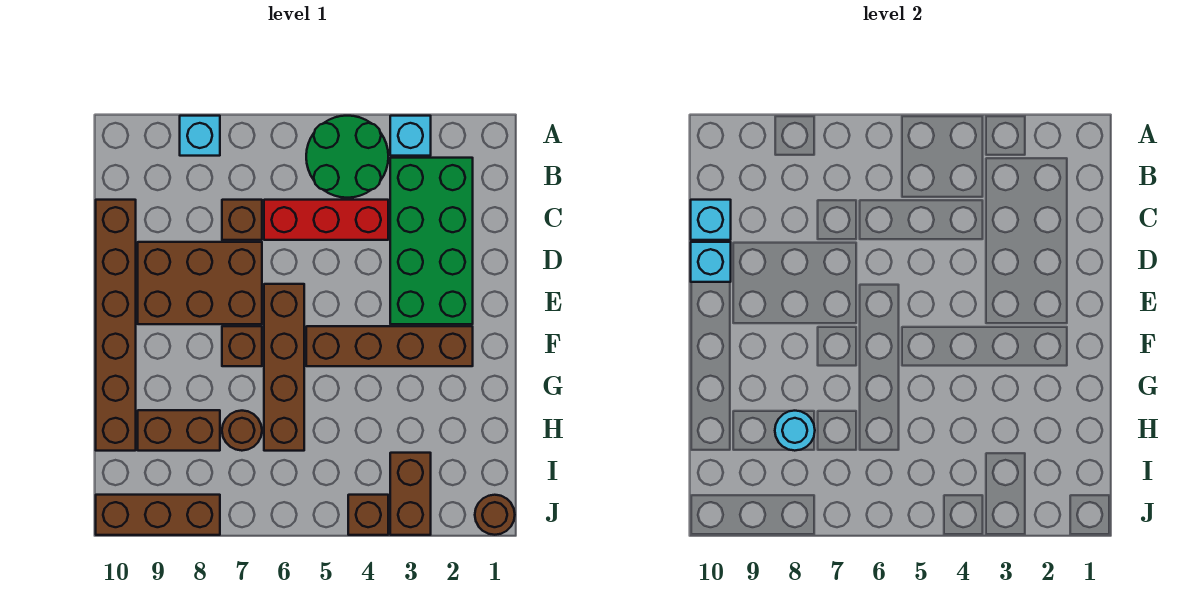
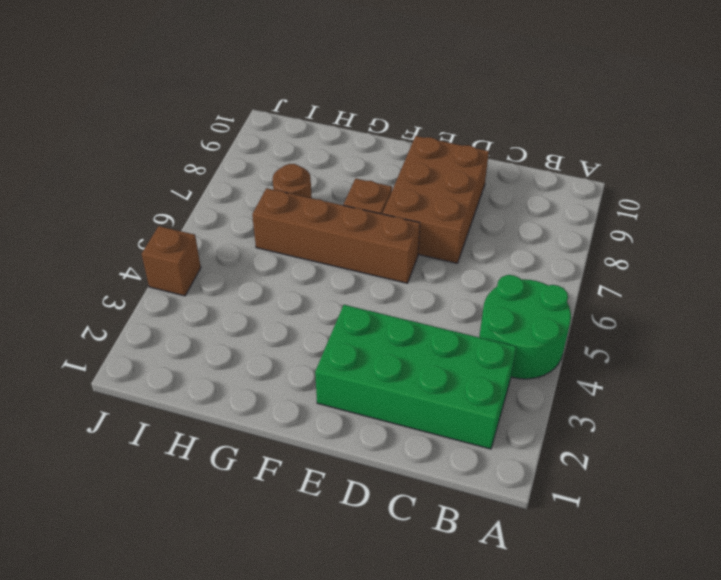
none -> cyan brick A3 level 1
none -> cyan brick A8 level 1
none -> red brick C4:C6 level 1

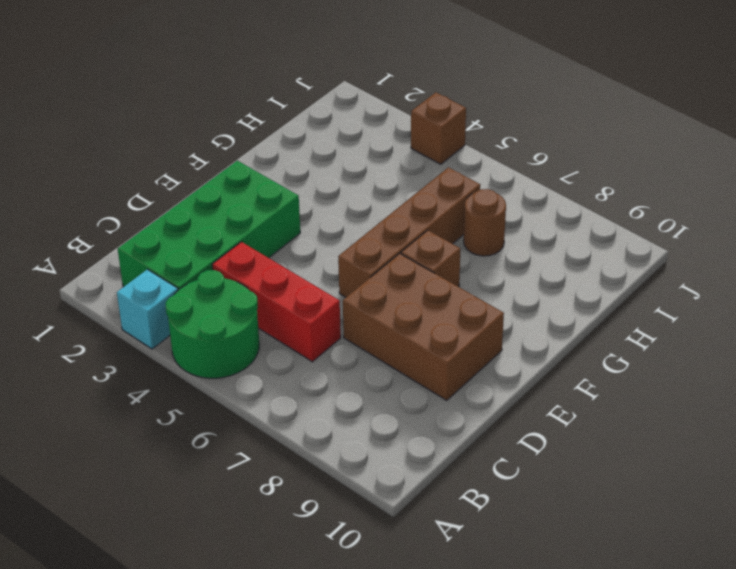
none -> cyan brick A8 level 1
none -> brown brick C7 level 1
none -> brown brick C10:H10 level 1

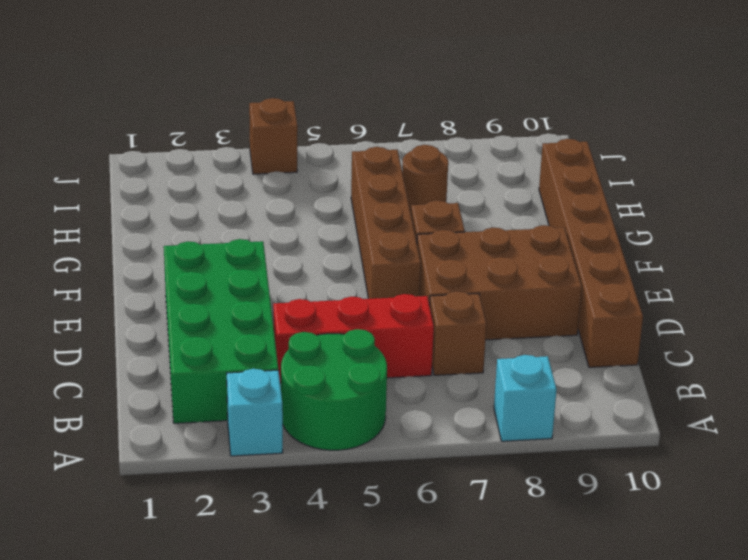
none -> brown brick F2:F5 level 1
none -> brown brick H8:H9 level 1
none -> brown brick I3:J3 level 1

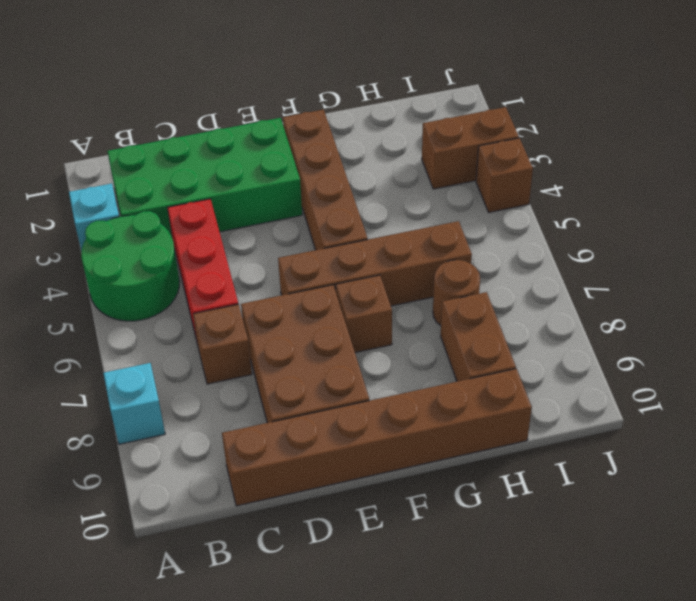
none -> brown round brick J1 level 1
none -> brown brick J8:J10 level 1
none -> cyan brick C10 level 2

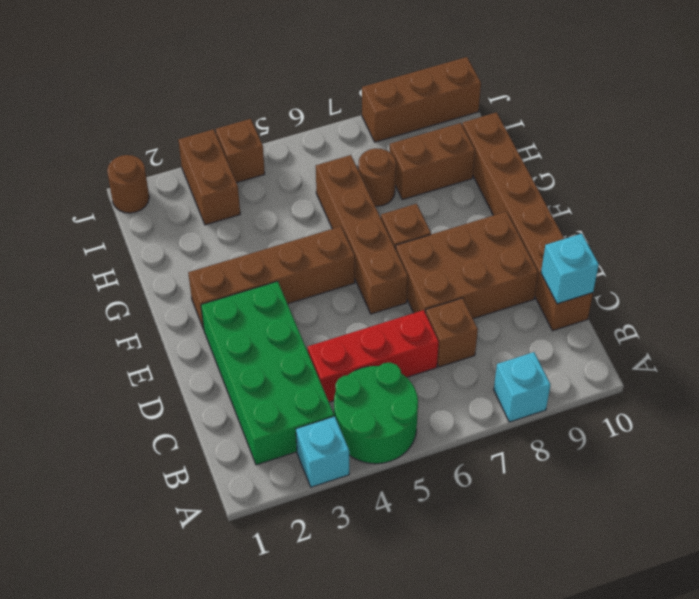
none -> cyan brick D10 level 2
none -> cyan round brick H8 level 2

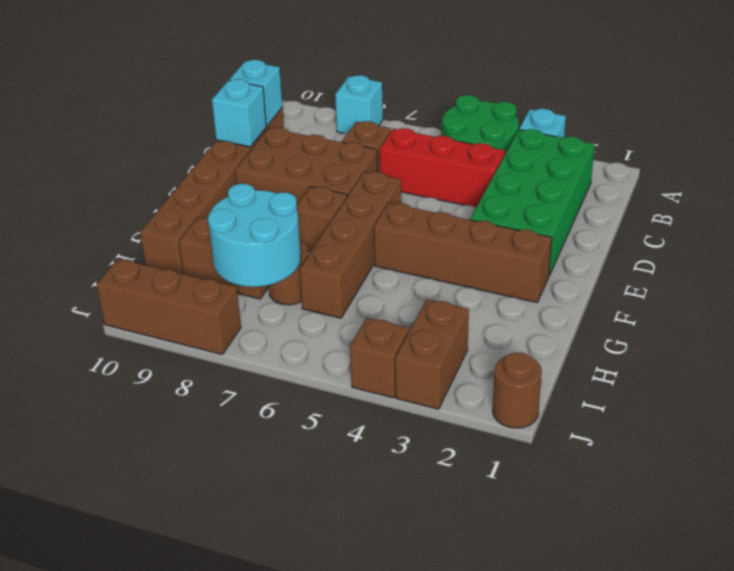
cyan round brick H7:I8 level 2 -> cyan round brick H8 level 2

